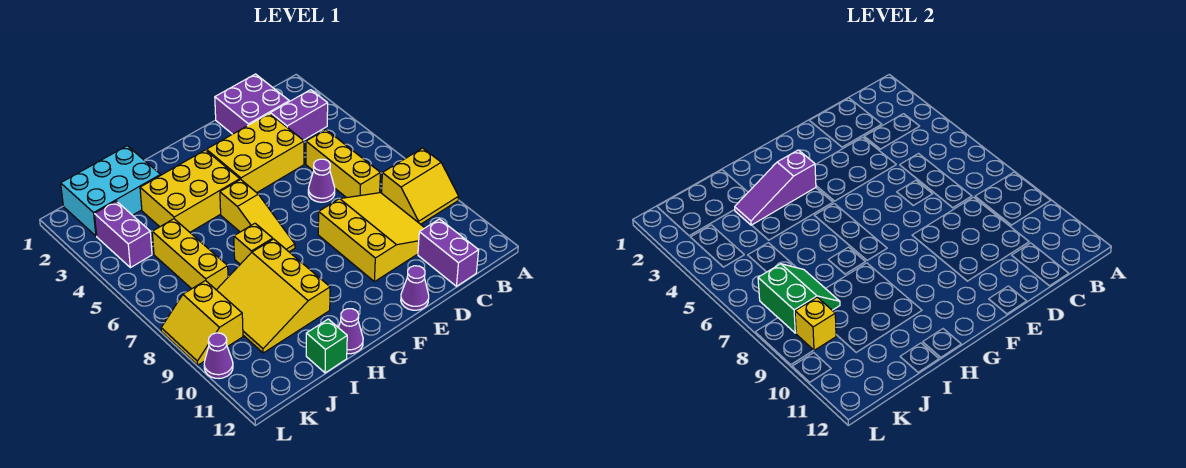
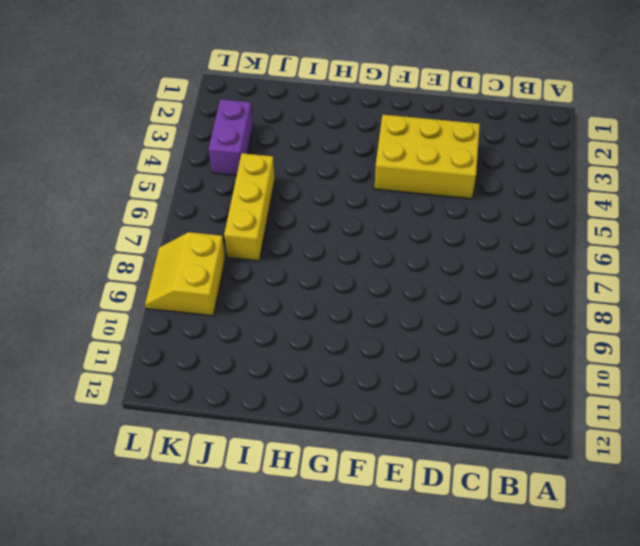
none -> yellow slope A8:B9 level 1 top 8
none -> purple brick B3:C3 level 1
none -> purple brick C1:D2 level 1

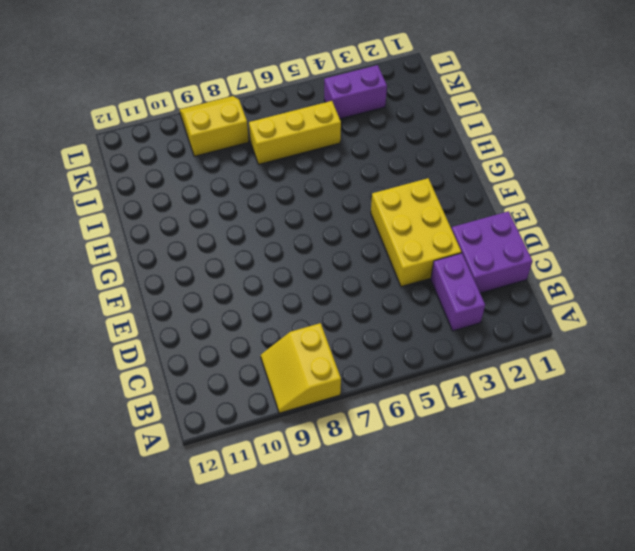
none -> yellow brick C5:C7 level 1
none -> yellow slope C8:E10 level 1 top E
none -> purple brick C11:C12 level 1

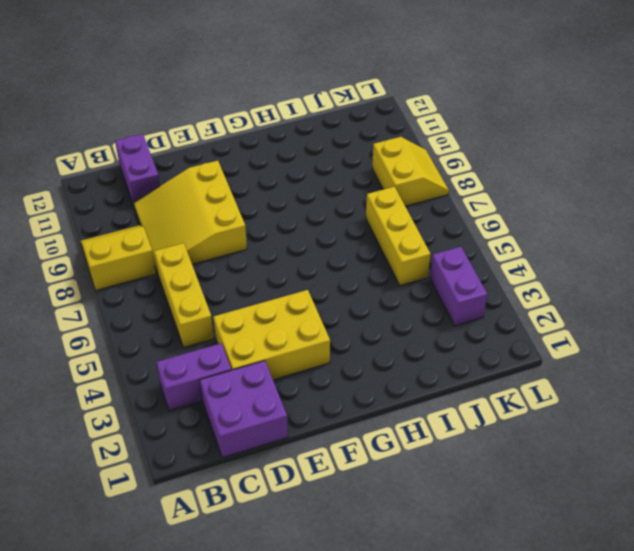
none -> purple cone D6 level 1
none -> purple cone E12 level 1
none -> yellow brick G3:I4 level 1

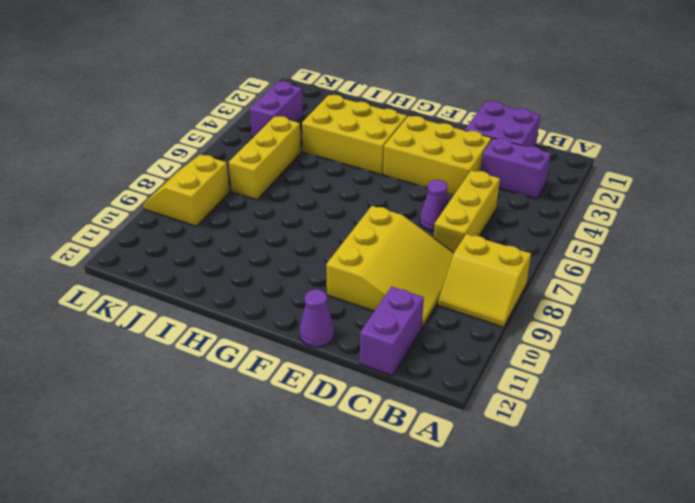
none -> yellow slope G5:G7 level 1 top 5
none -> yellow brick H7 level 1
none -> yellow slope H8:J10 level 1 top H

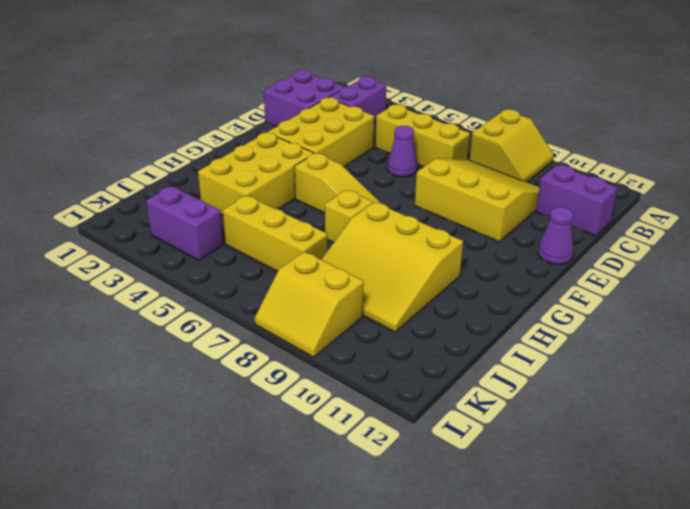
none -> purple cone H12 level 1
none -> cyan brick I1:K2 level 1
none -> green brick I12 level 1

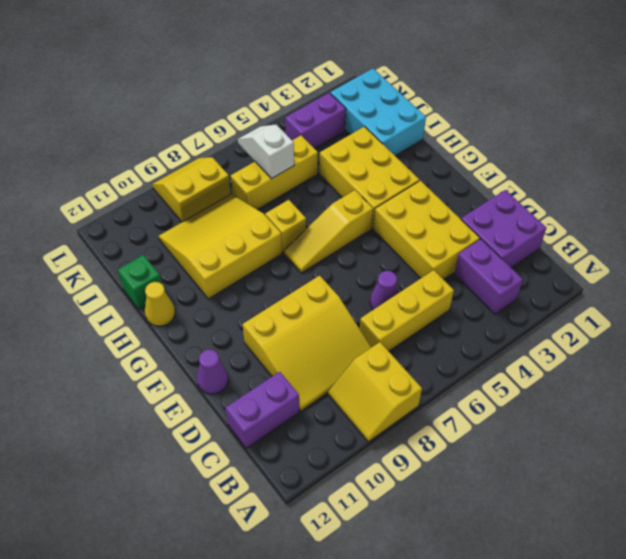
yellow cone H12 level 1 -> purple cone H12 level 1
white slope J6:K6 level 2 top J -> none
none -> purple cone L10 level 1
none -> purple slope G3:I3 level 2 top G
none -> green slope J7:K8 level 2 top K

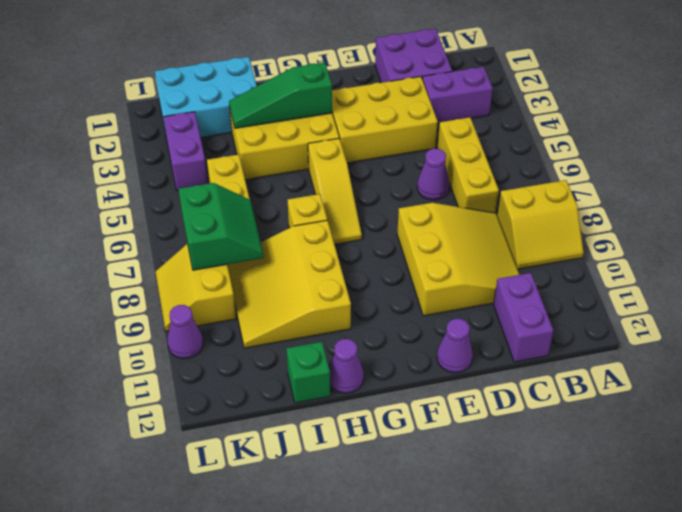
green slope G3:I3 level 2 top G -> purple slope G3:I3 level 2 top G
none -> yellow brick K9 level 2

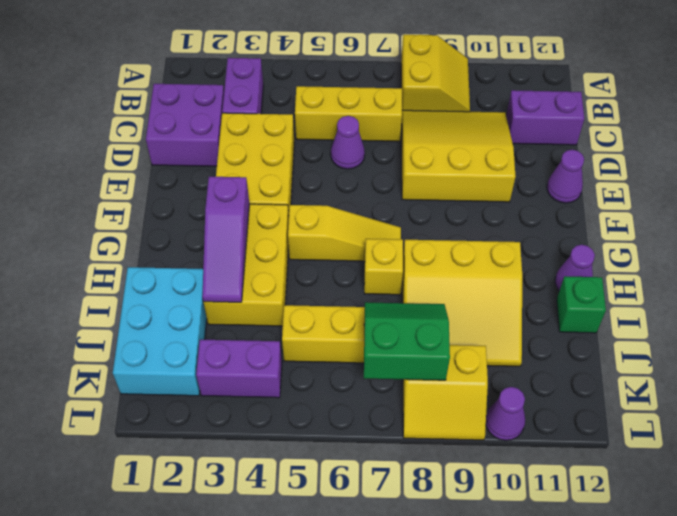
none -> yellow brick K9 level 2

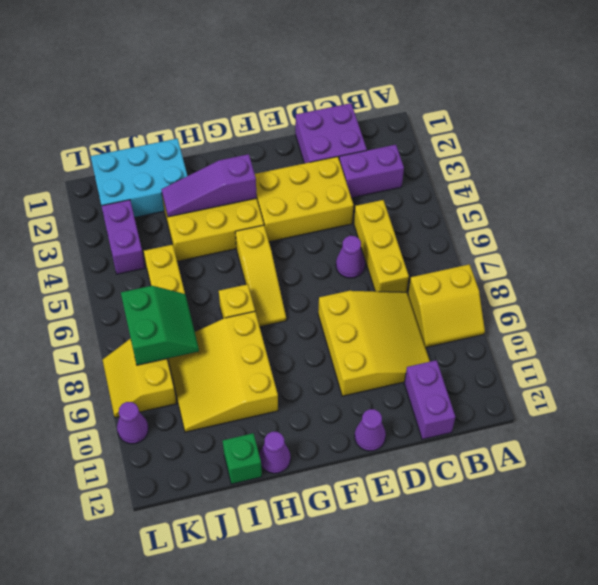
none -> yellow brick K9 level 2

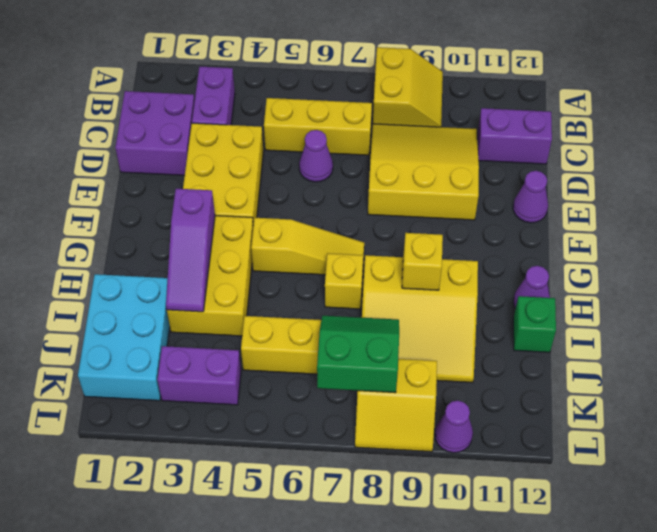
yellow brick H9 level 2 -> yellow brick K9 level 2

